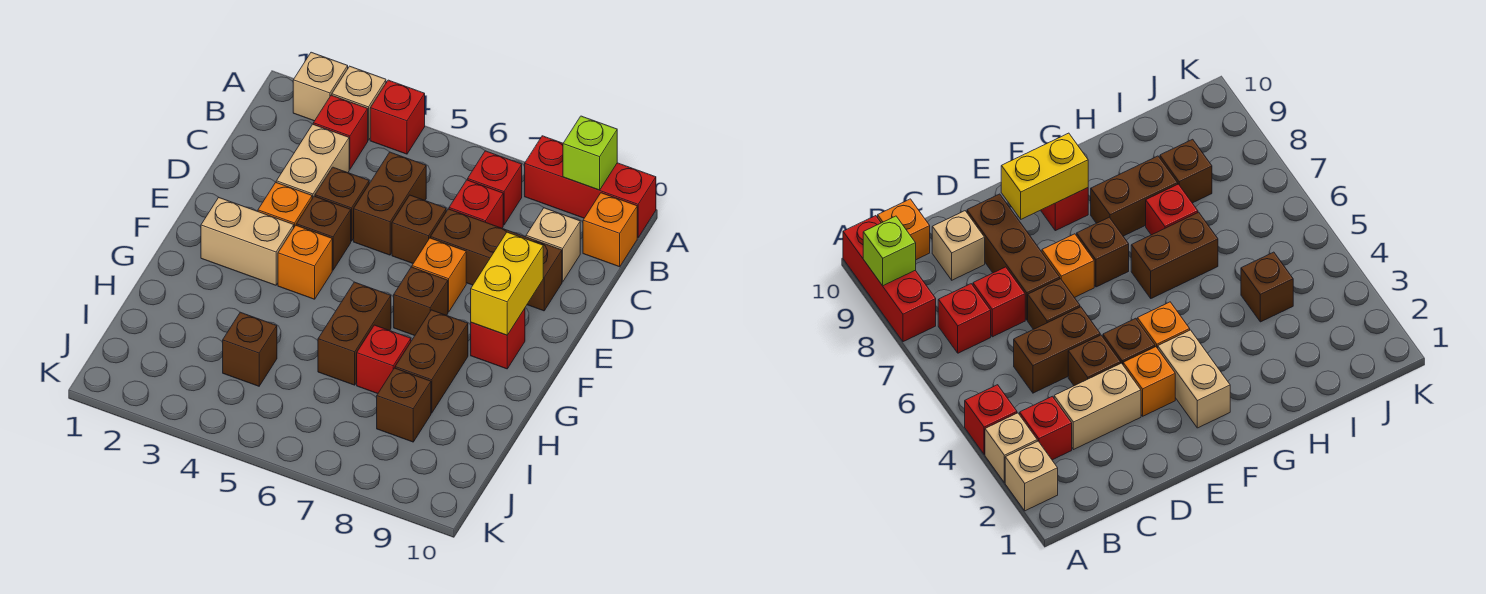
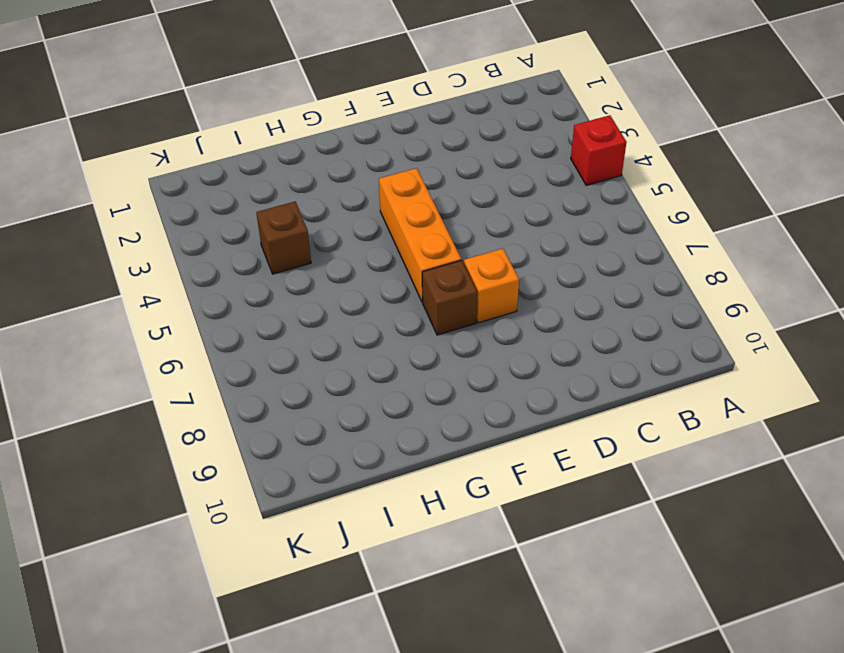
orange brick F4:F6 level 1 -> orange brick F4 level 1
none -> tan brick A2 level 1
none -> tan brick A3 level 1
none -> red brick A8:A10 level 1

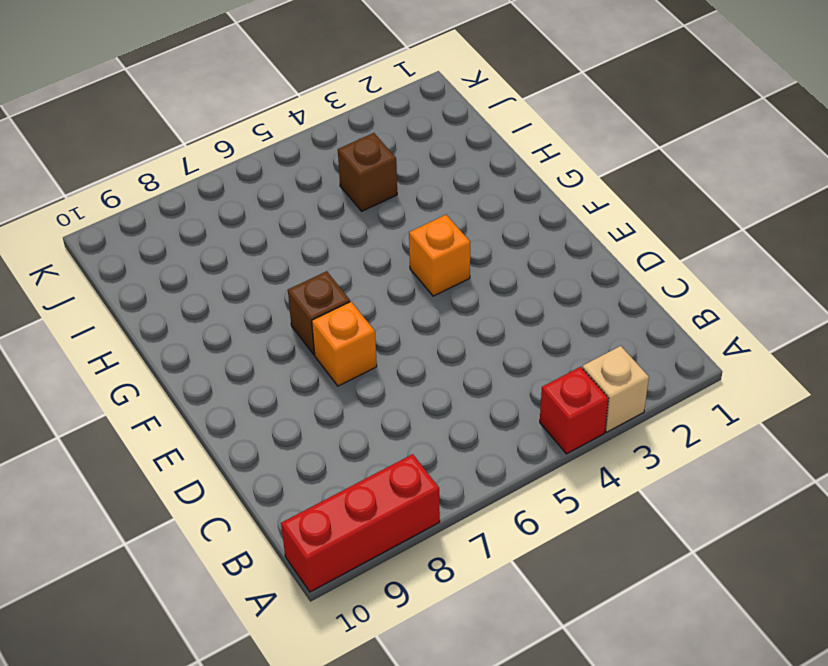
none -> tan brick A2 level 1
none -> red brick B3 level 1
none -> red brick B7 level 1

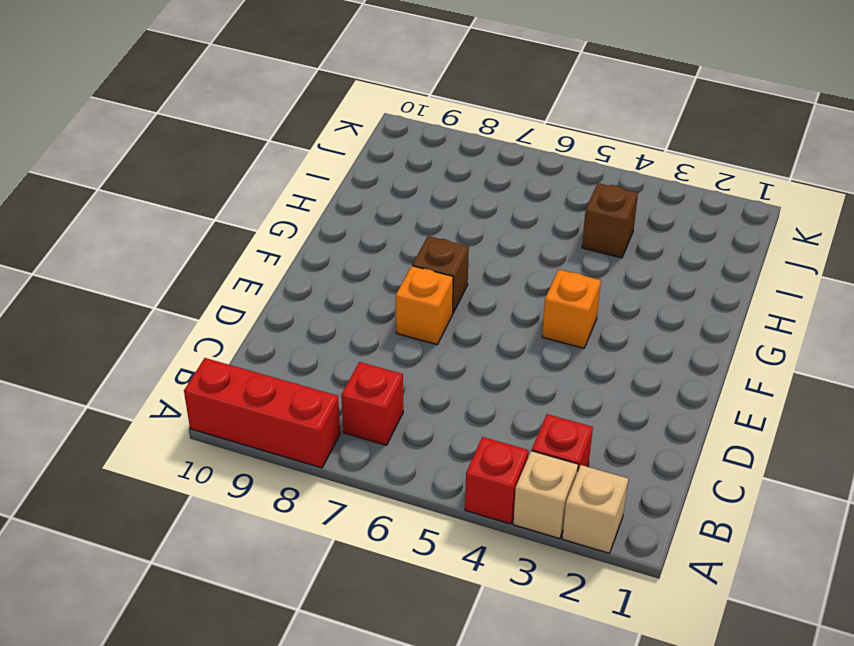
none -> orange brick B10 level 1
none -> tan brick C3:D3 level 1
none -> brown brick C5:D5 level 1

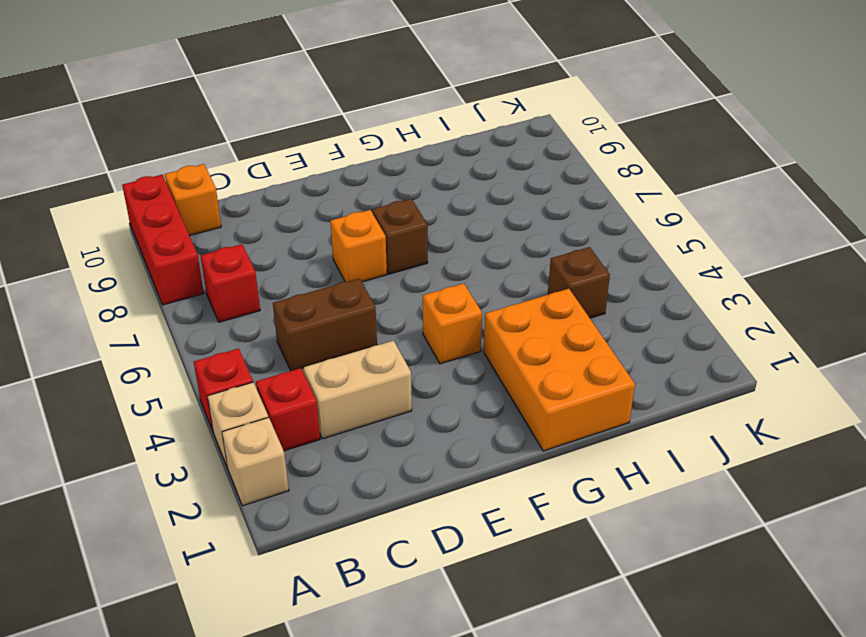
orange brick G1:H3 level 1 -> none
none -> red brick C7 level 1
none -> tan brick C9 level 1
none -> brown brick D4 level 1

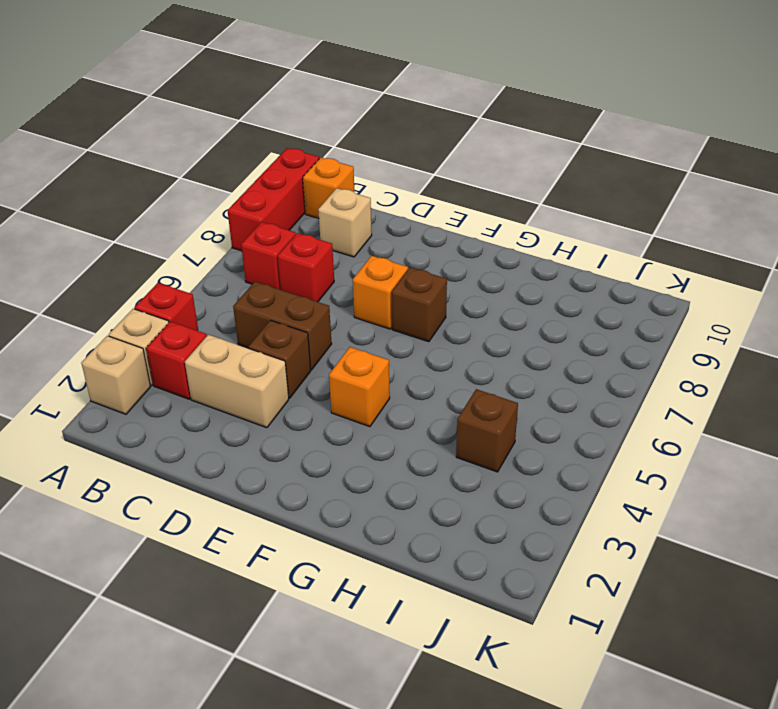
none -> brown brick D6 level 1
none -> brown brick D7:D9 level 1
none -> orange brick E3 level 1

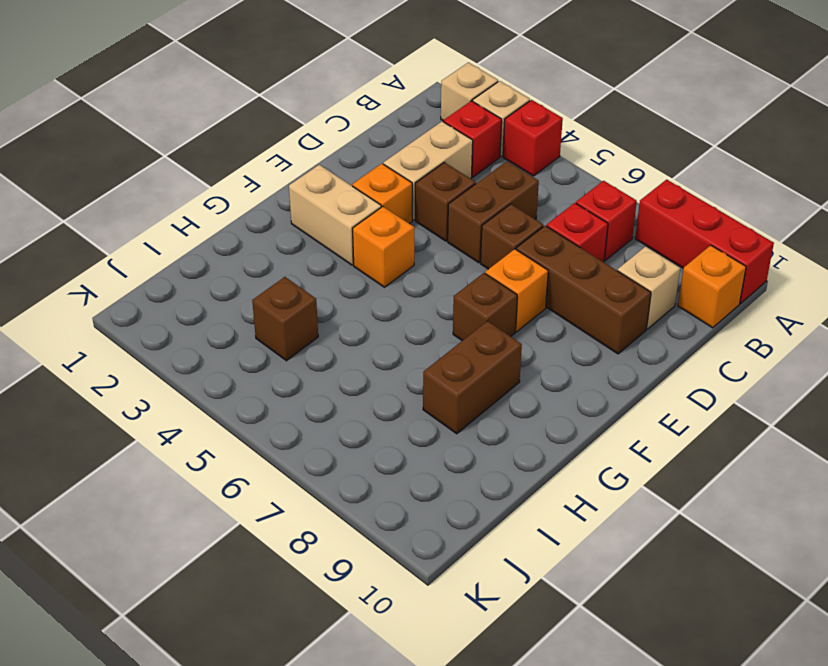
none -> brown brick E4 level 1
none -> red brick F9 level 1
none -> brown brick G6:H6 level 1

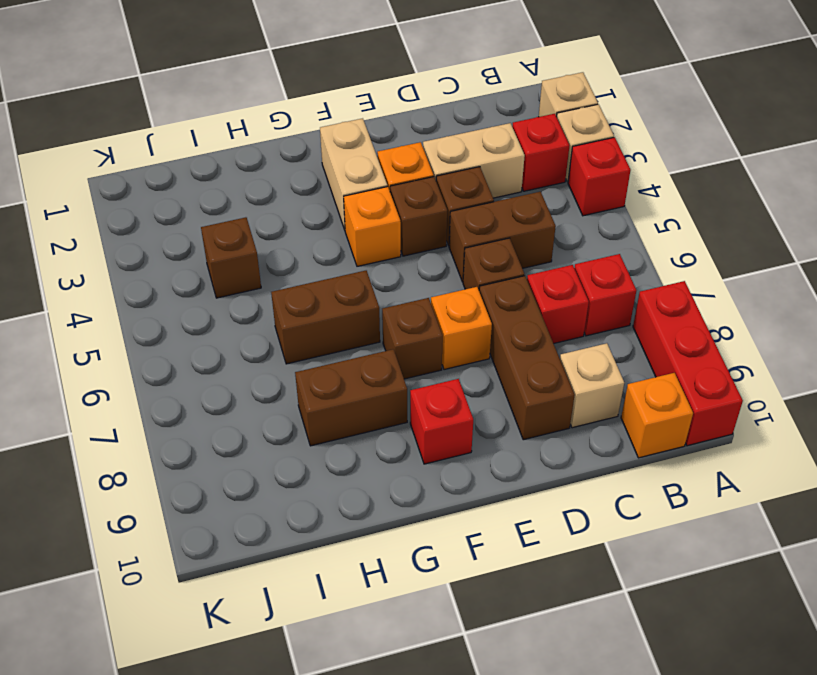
none -> red brick H7 level 1
none -> brown brick I8 level 1
none -> lime brick A9 level 2

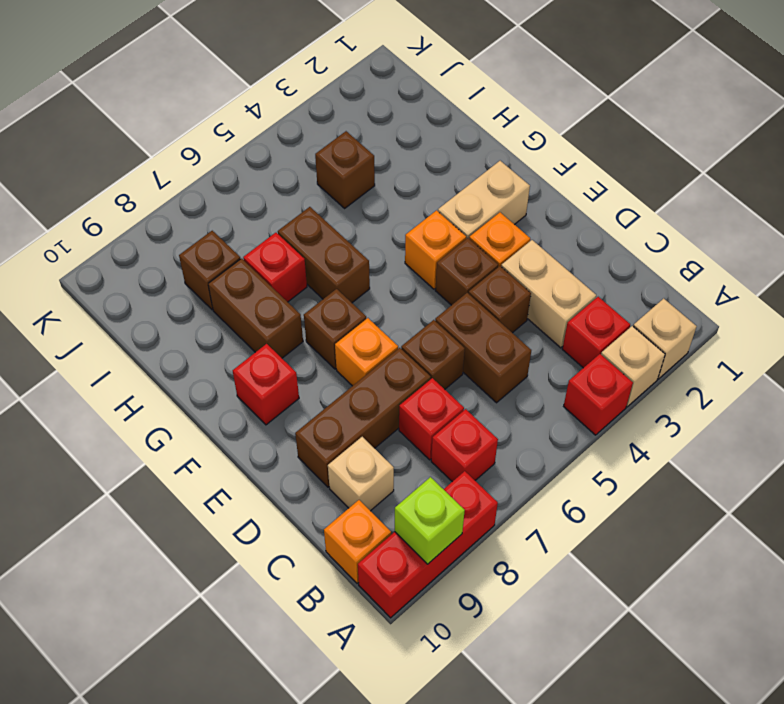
none -> yellow brick E9:F9 level 2

